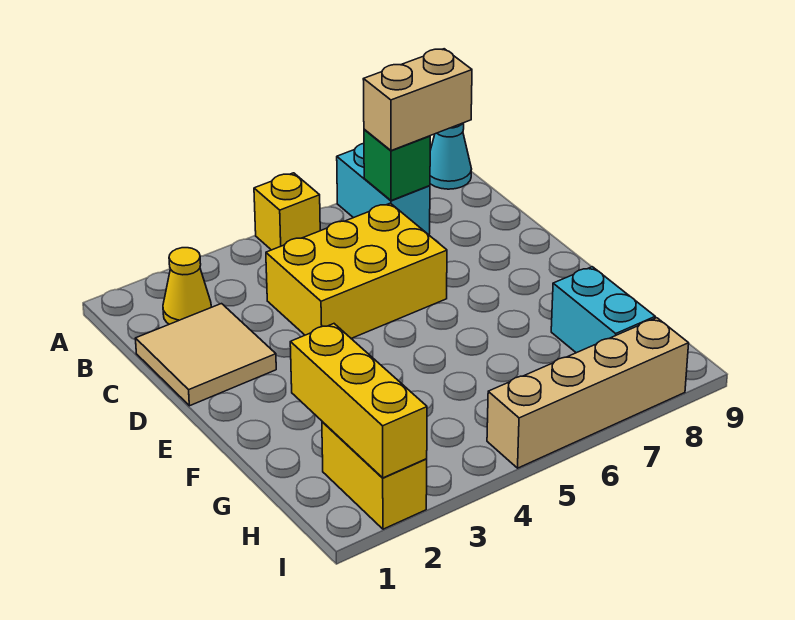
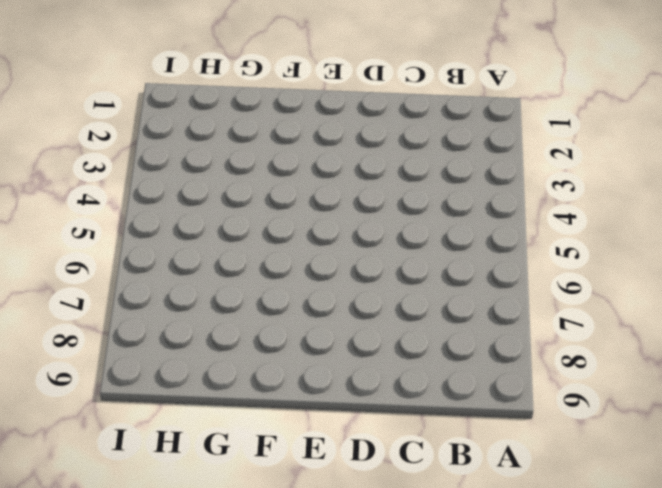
none -> yellow brick A5 level 1
none -> cyan brick A7:B7 level 1
none -> cyan cone A9 level 1

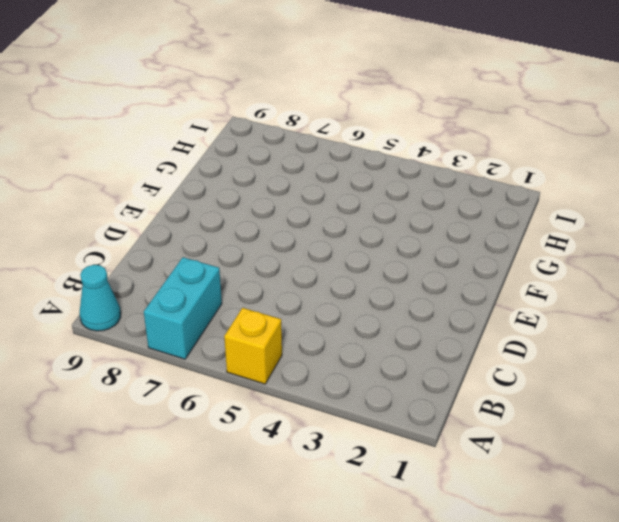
none -> yellow cone B2 level 1
none -> tan tile C1:D2 level 1
none -> yellow brick C4:D6 level 1

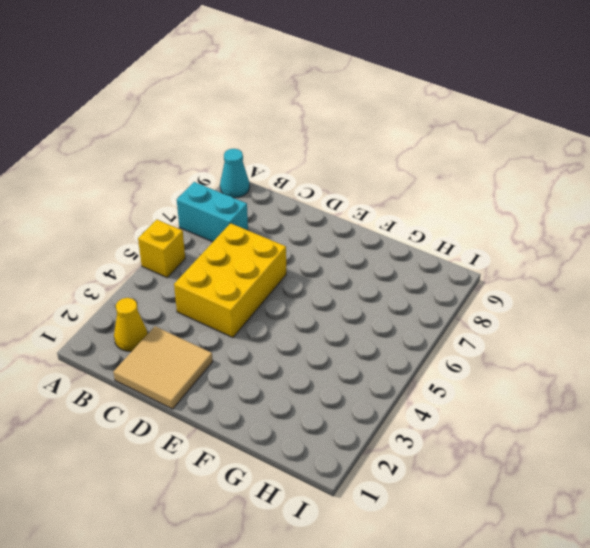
none -> cyan brick G8:H8 level 1
none -> yellow brick H2:I2 level 1
none -> tan brick I5:I8 level 1

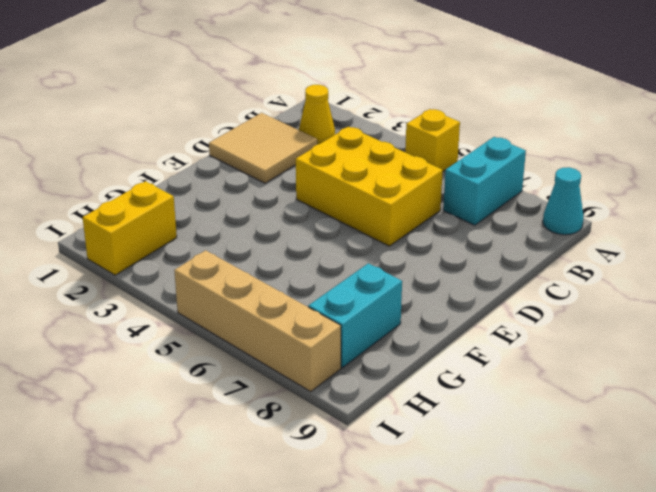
none -> green brick B7 level 2
none -> yellow brick G2:I2 level 2
none -> tan brick B7:B8 level 3

